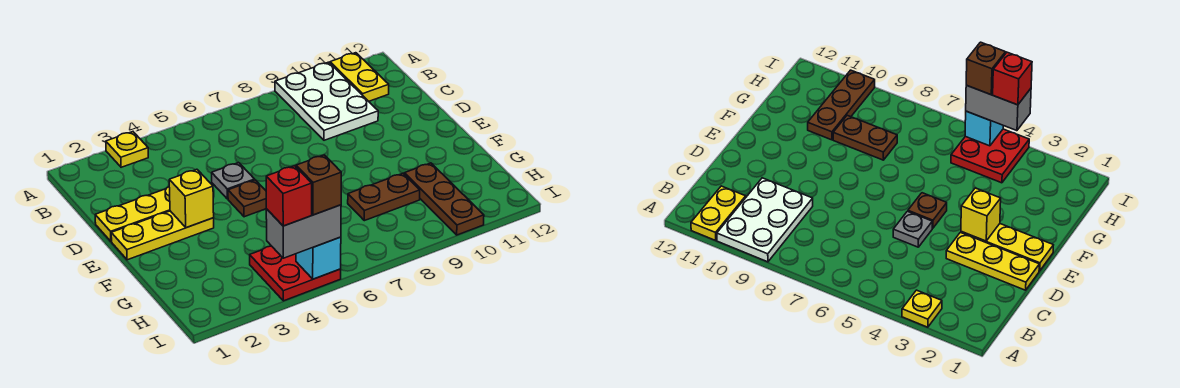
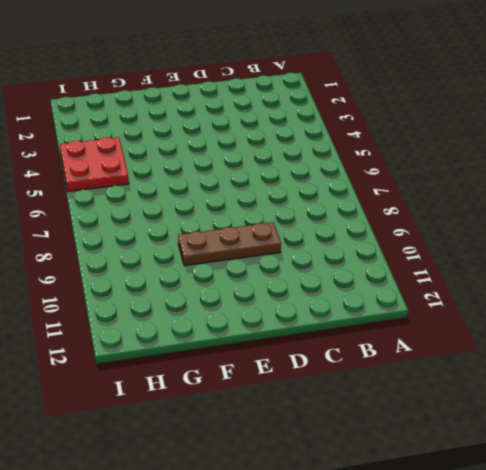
brown plate D9:F9 level 1 -> brown plate G10:I10 level 1
none -> yellow plate A3 level 1
none -> white plate A9:C10 level 1
none -> yellow plate A11:B11 level 1

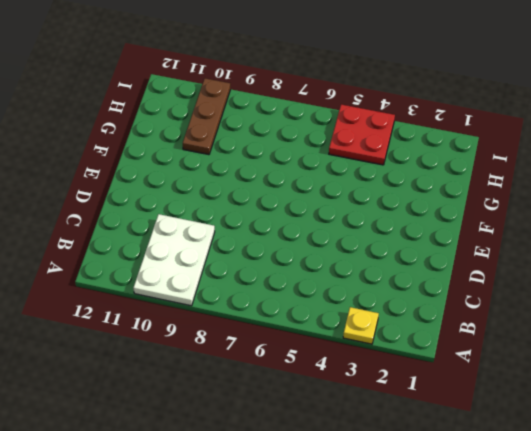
none -> yellow plate A11:B11 level 1
none -> yellow plate D1:D3 level 1
none -> grey plate D5 level 1

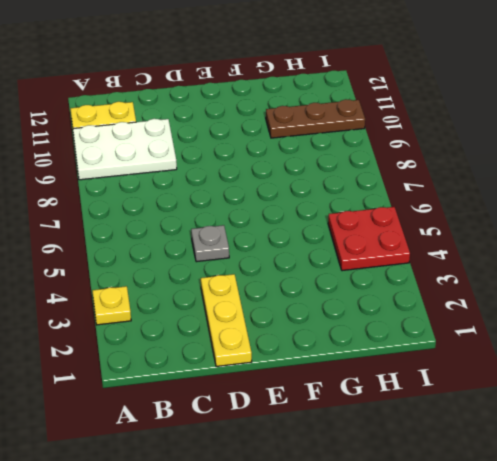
none -> yellow plate E1:E3 level 1
none -> brown plate E5 level 1
none -> brown plate G8:G9 level 1

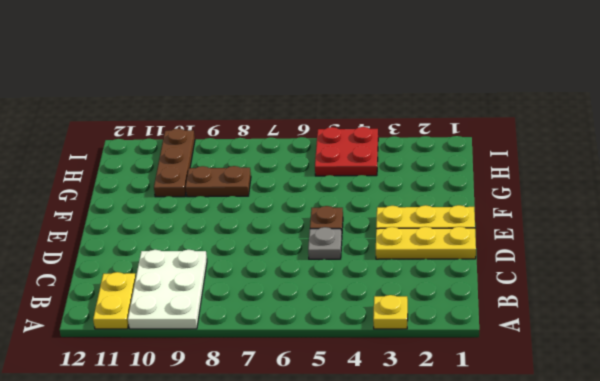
none -> yellow brick E3 level 2
none -> cyan brick I5 level 2
none -> grey brick I4:I5 level 3

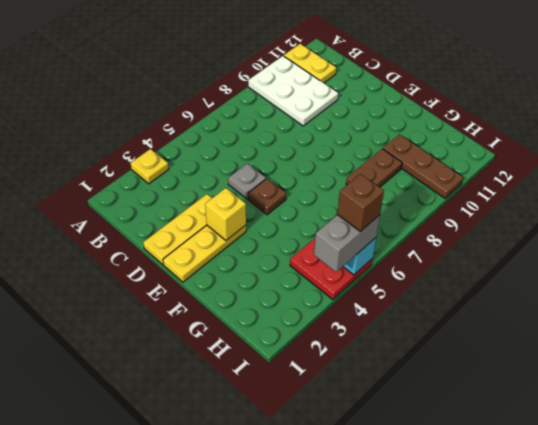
none -> red brick I4 level 4

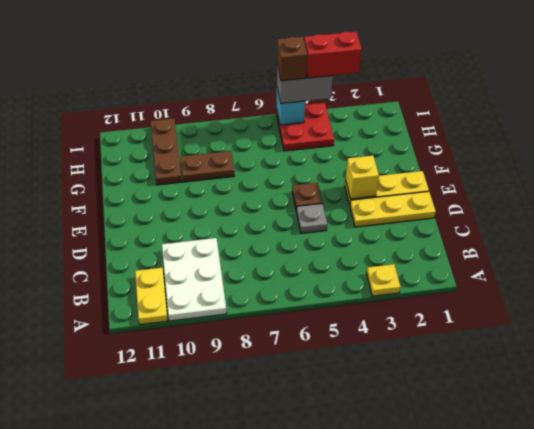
red brick I3:I4 level 4 -> red brick I4 level 4

